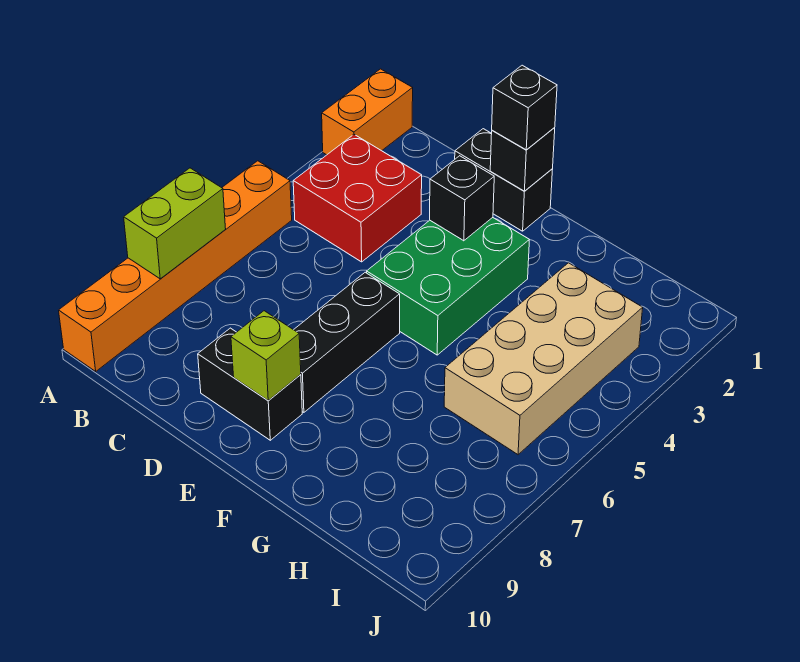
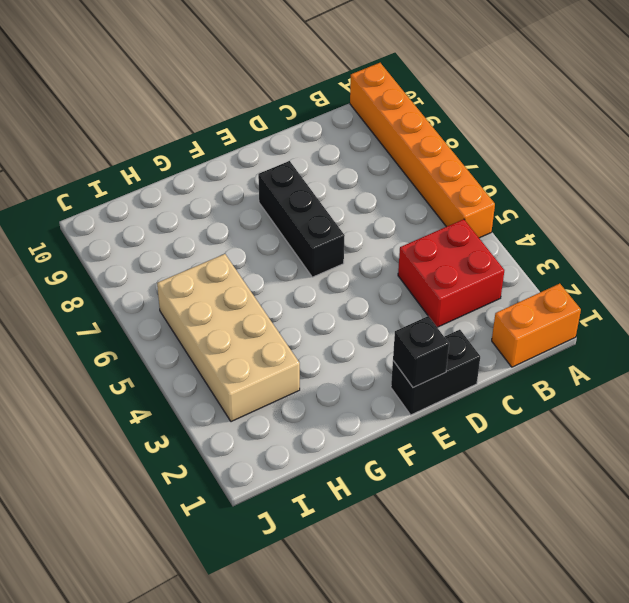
orange brick A1:B1 level 1 -> orange brick A1:A2 level 1
none -> black brick D9:E9 level 1
none -> green brick E3:F5 level 1
none -> lime brick A7:A8 level 2

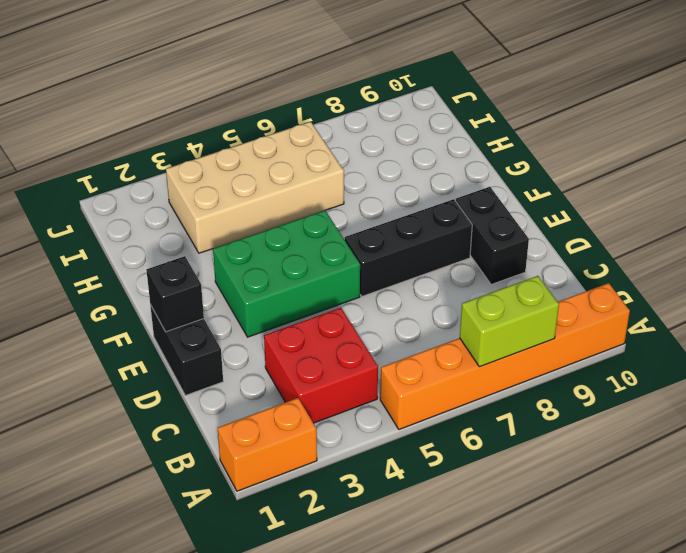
none -> black brick E3 level 2
none -> lime brick E9 level 2
none -> black brick E1 level 3

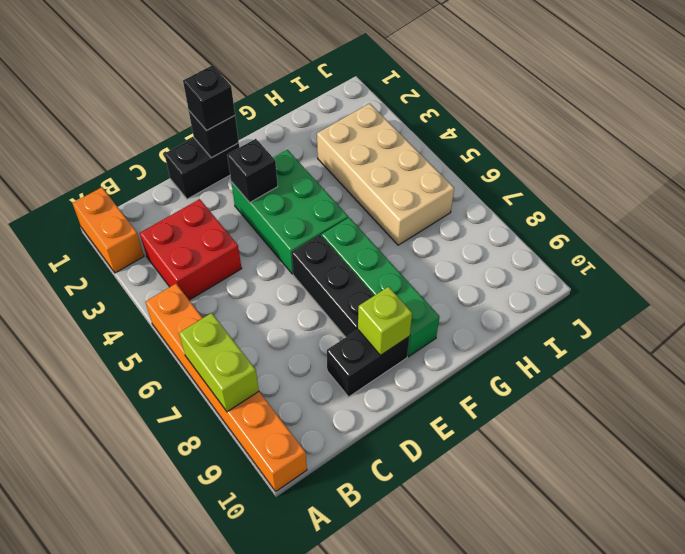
green brick F6:F9 level 1 -> none

